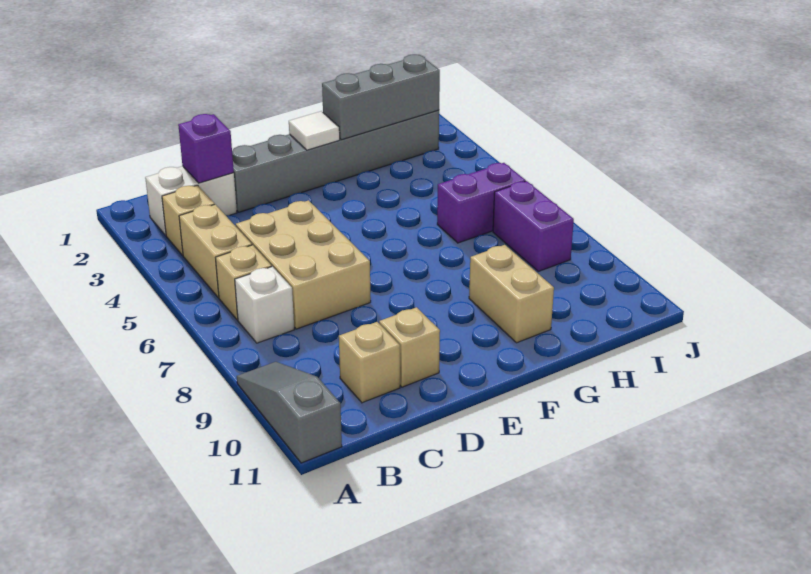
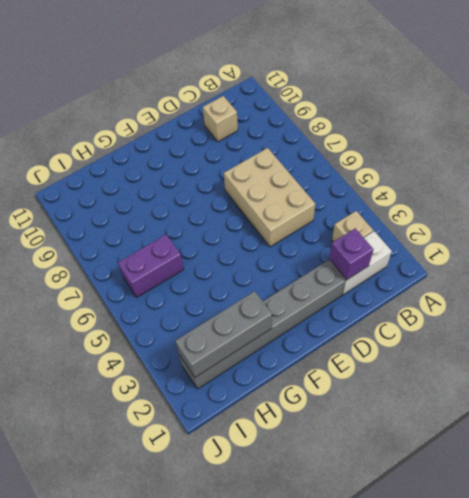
none -> grey slope A9:A11 level 1 top 11
none -> tan brick B4:B5 level 1
none -> tan brick B6 level 1

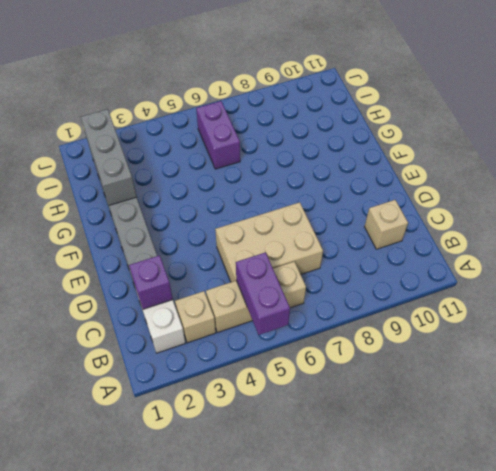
purple brick A5:B5 level 2 -> purple brick I7:I8 level 1
none -> grey slope A9:A11 level 1 top 11
none -> white brick B7 level 1
none -> tan brick D10 level 1

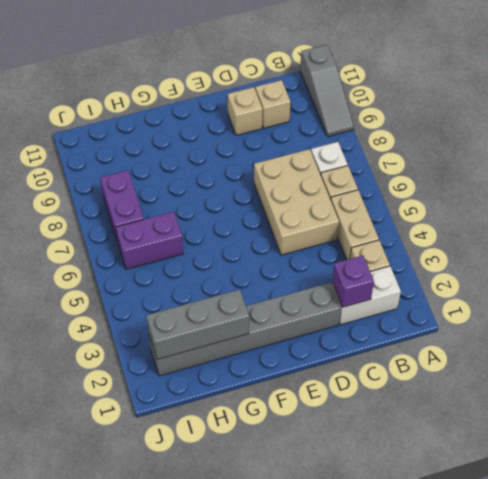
none -> tan brick G9:G10 level 1
none -> white tile F2 level 2

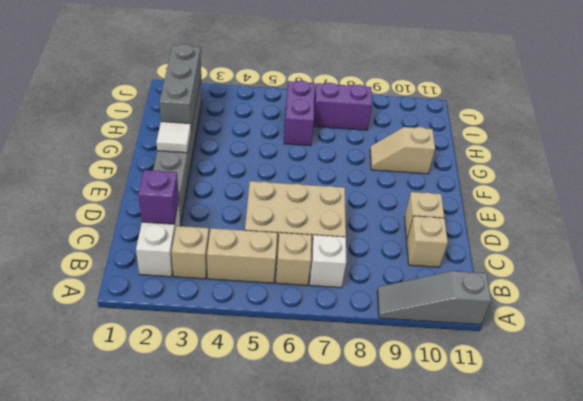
tan slope G9:G10 level 1 top 10 -> tan brick G9:G10 level 1

